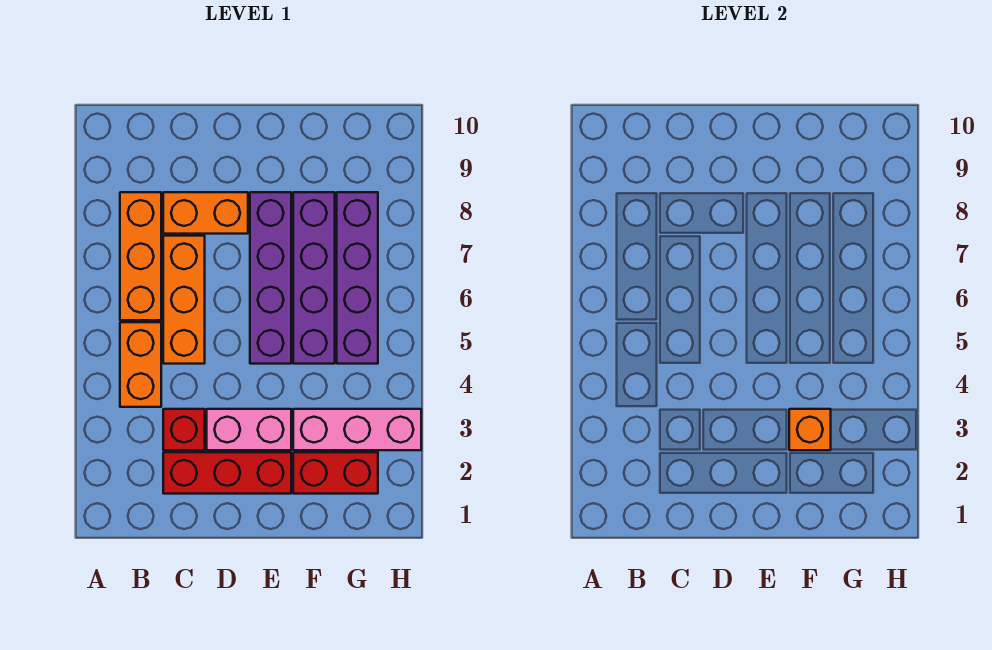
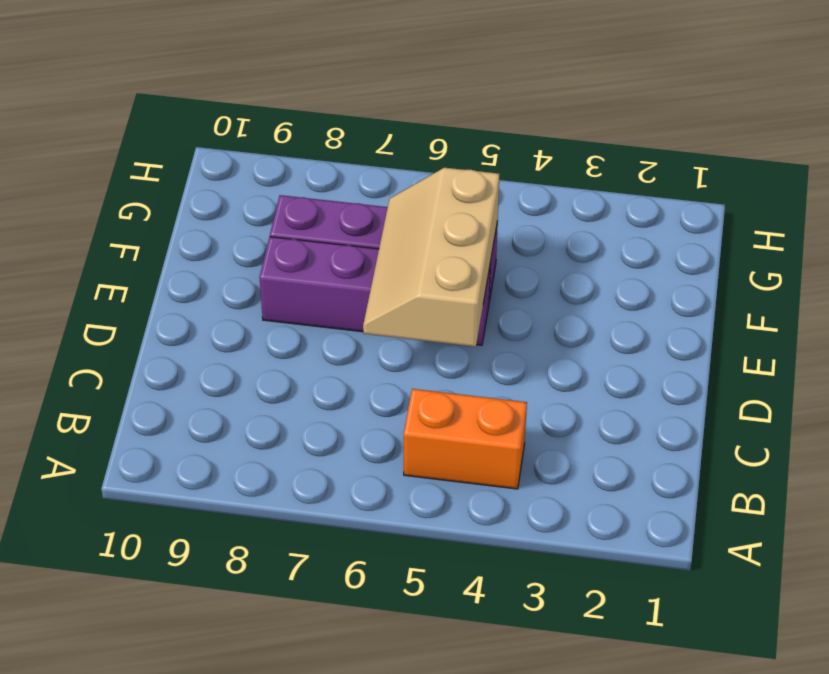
tan slope D5:F6 level 2 top 5 -> none
none -> orange brick B6:B8 level 1
none -> red brick C2:E2 level 1
none -> red brick C3 level 1

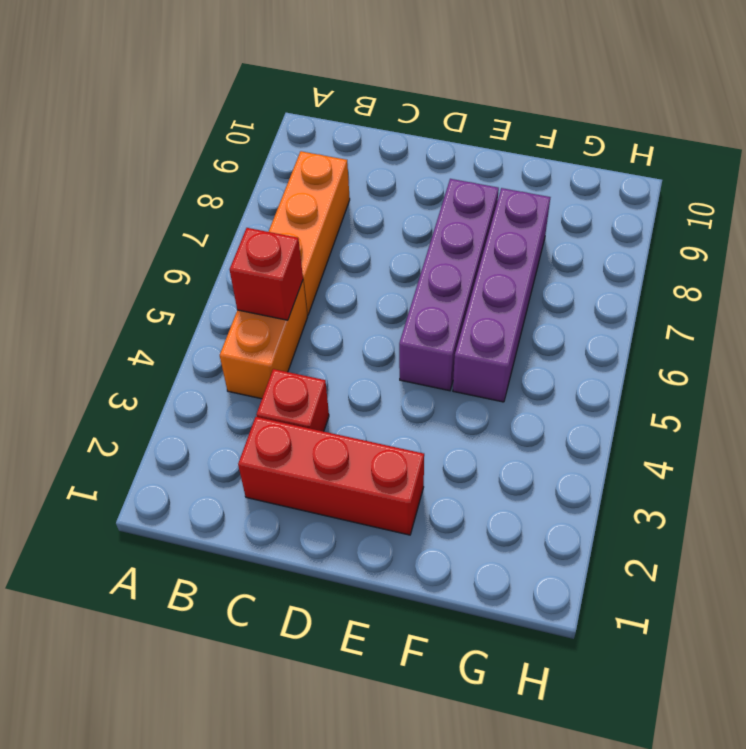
red brick B5 level 2 -> none
none -> orange brick C5:C7 level 1
none -> orange brick C8:D8 level 1
none -> pink brick D3:E3 level 1

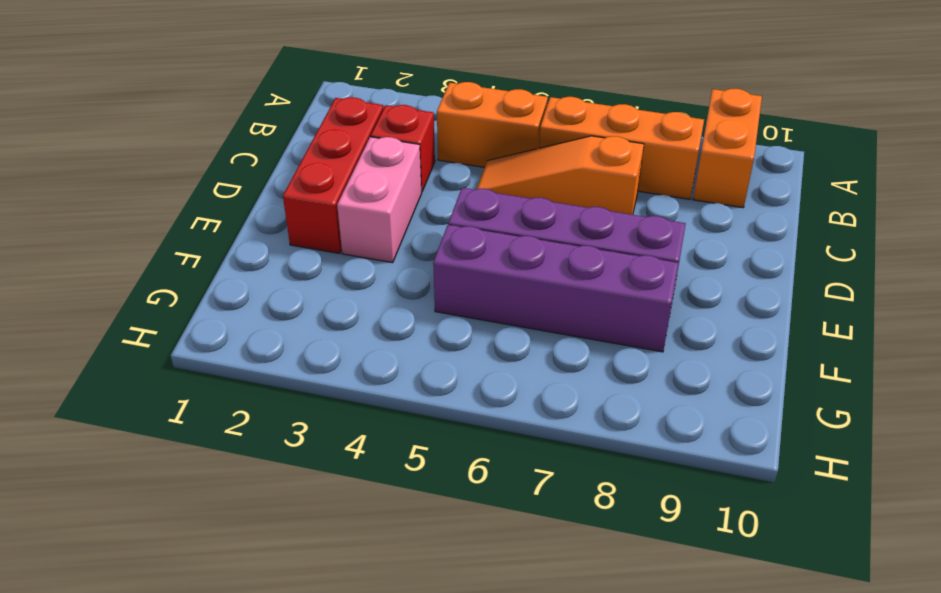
orange brick A9:B9 level 1 -> orange brick C8:D8 level 1
orange slope C5:C7 level 1 top 7 -> orange brick C5:C7 level 1
none -> red brick F2:G2 level 1
none -> pink brick F3:H3 level 1
none -> purple brick G5:G8 level 1

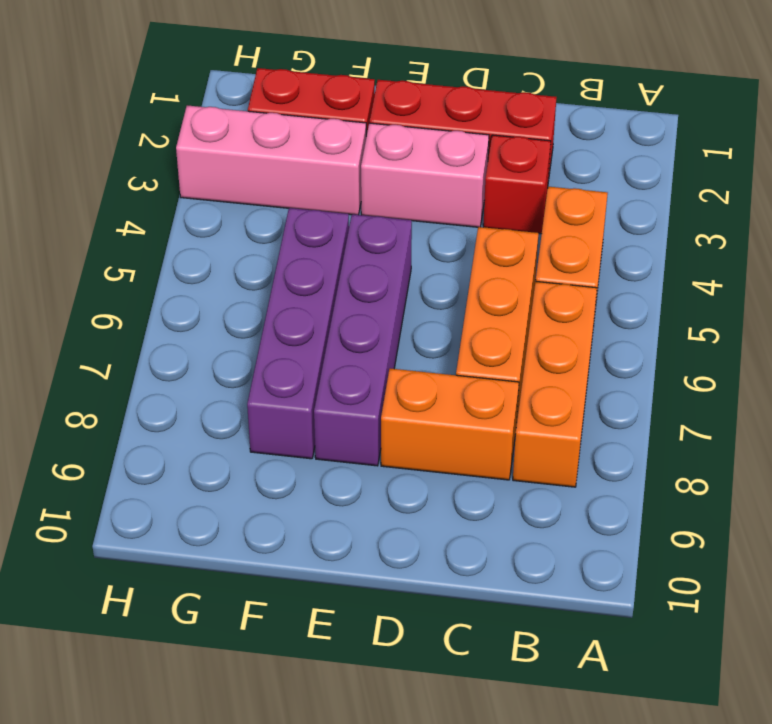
none -> purple brick G5:G8 level 1
none -> orange brick F3 level 2

